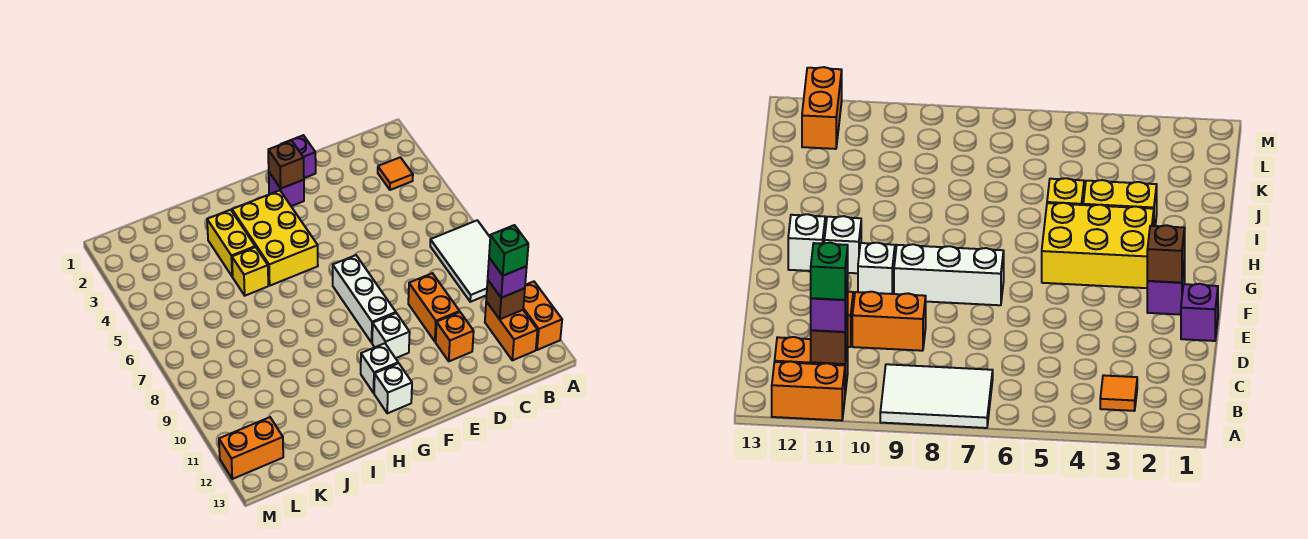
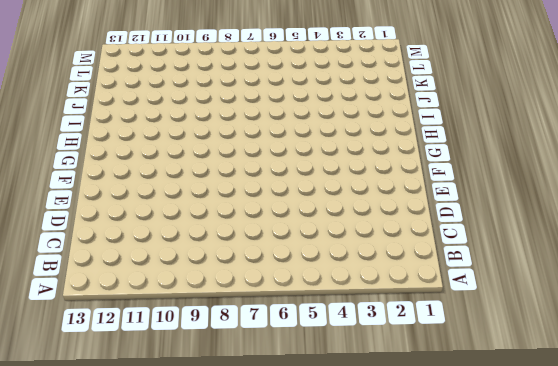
none -> white tile A7:B9 level 1
none -> orange brick A11:A12 level 1
none -> orange tile B3 level 1

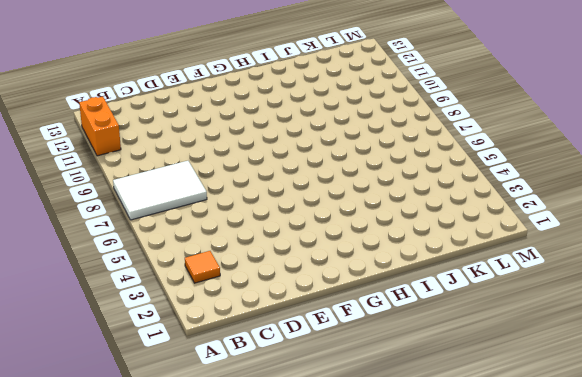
white tile A7:C8 level 1 -> white tile A7:B9 level 1
none -> orange brick B11:B12 level 1
none -> orange brick D9:D10 level 1
none -> orange brick D11 level 1

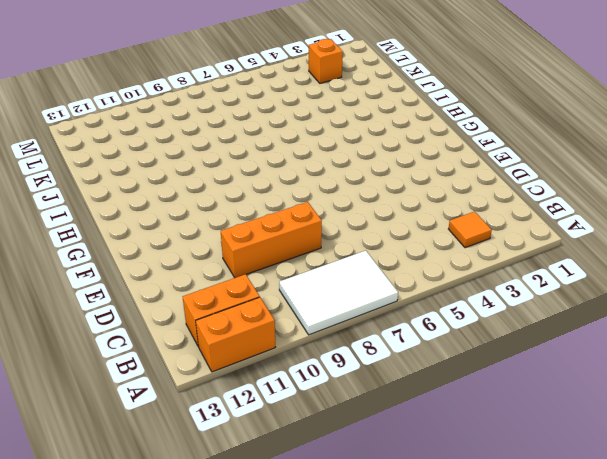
orange brick D8:D10 level 1 -> orange brick D9:D10 level 1
orange brick L3 level 1 -> orange brick D11 level 1
none -> purple brick E1 level 1
none -> purple brick F2 level 1
none -> white brick F7:F9 level 1

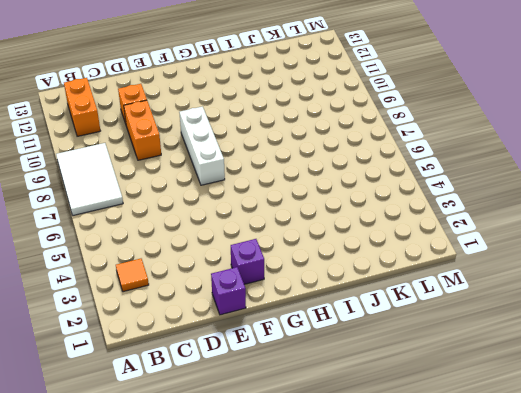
none -> orange brick A11:A12 level 1
none -> white brick F10 level 1
none -> yellow brick G3:H5 level 1

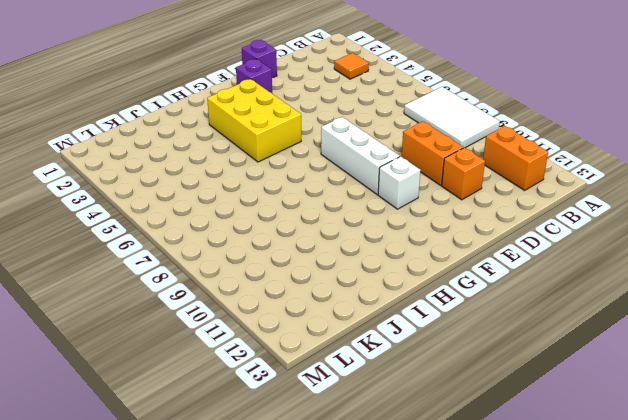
none -> orange brick A11:A12 level 1
none -> white brick G11 level 1
none -> white brick G12 level 1

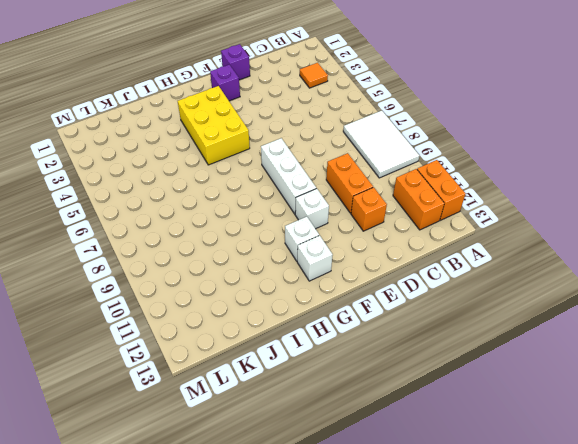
none -> yellow brick I3:I4 level 1
none -> yellow brick I5 level 1
none -> orange brick L12:M12 level 1

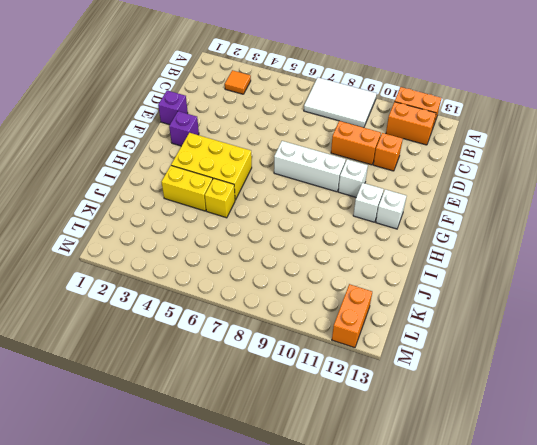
none -> brown brick B11 level 2
none -> brown brick F2 level 2
none -> purple brick B11 level 3

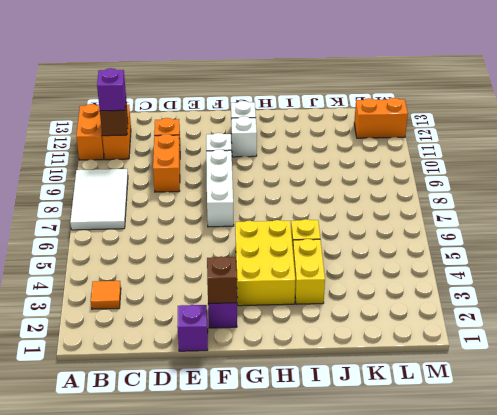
none -> green brick B11 level 4

